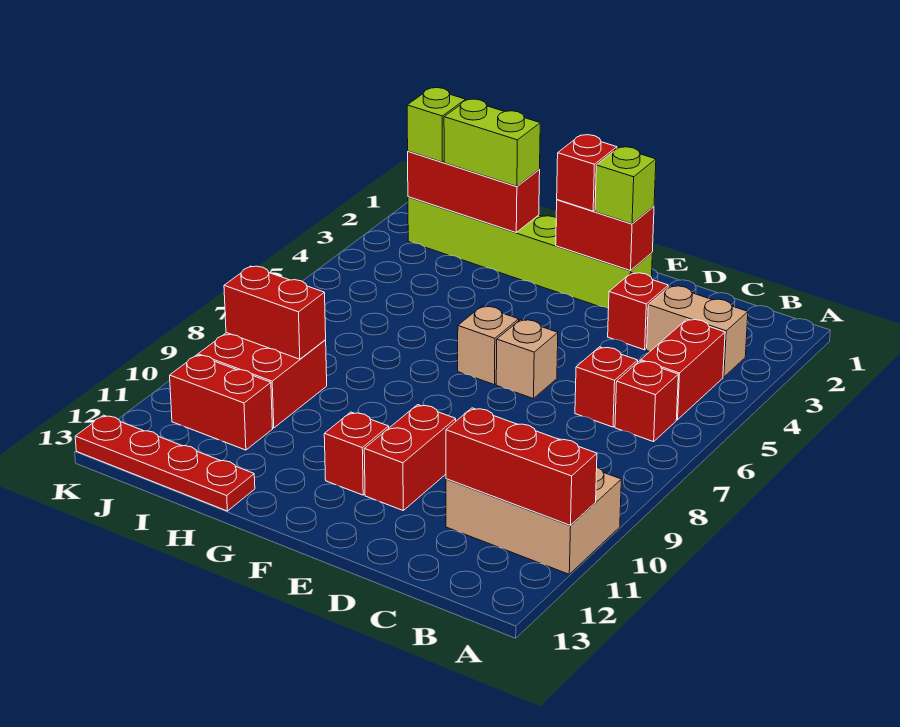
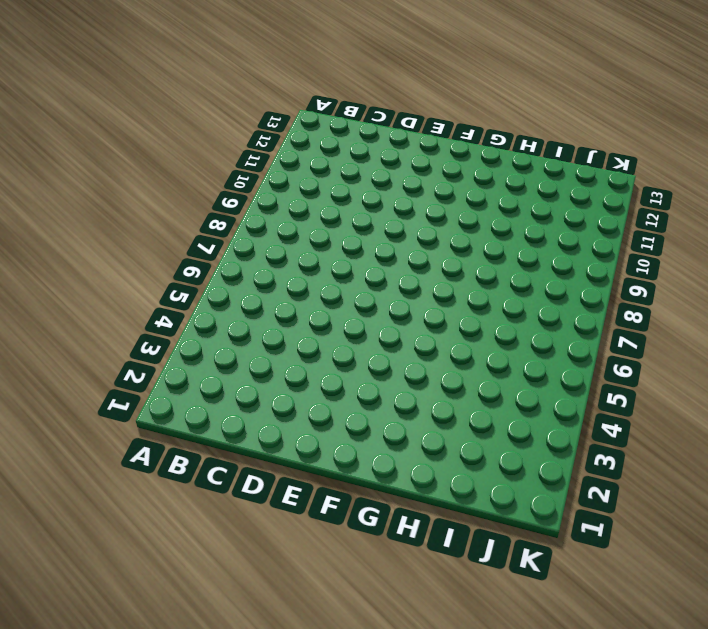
none -> tan brick A10:C11 level 1
none -> tan brick B3:C3 level 1
none -> red brick B4:B5 level 1

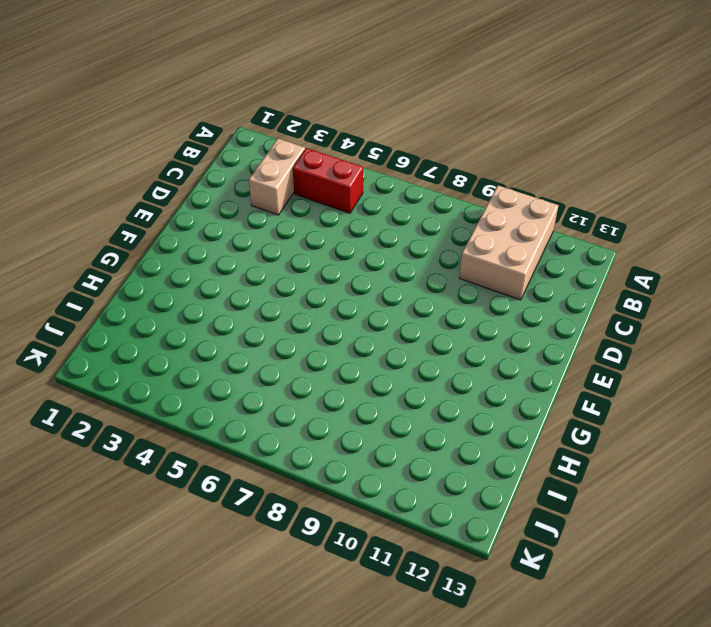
none -> red brick B6 level 1
none -> red brick C6 level 1
none -> red brick D3 level 1

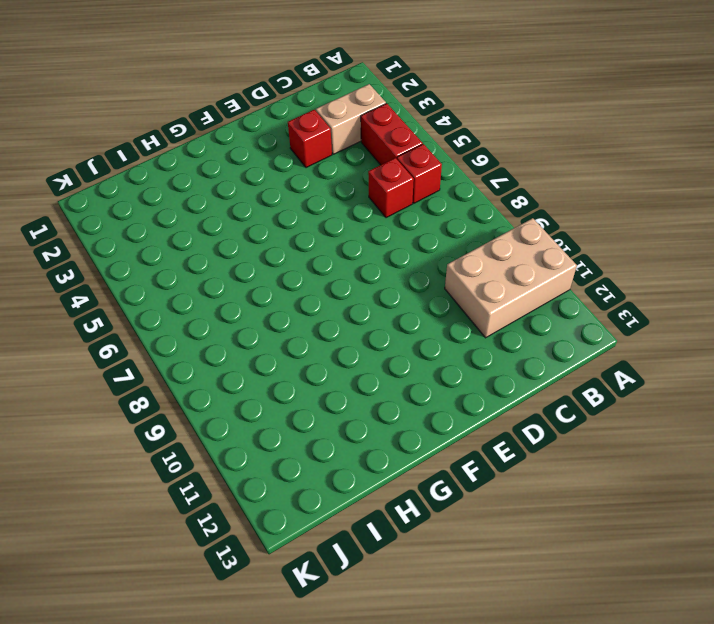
none -> lime brick E2:J2 level 1
none -> tan brick E6 level 1
none -> red brick E10:E11 level 1

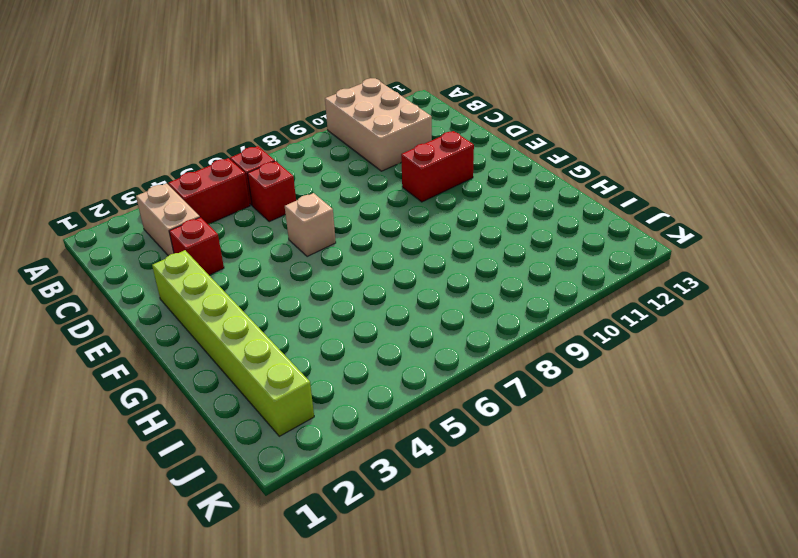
none -> tan brick F6 level 1
none -> red brick F11 level 1
none -> red plate H13:K13 level 1

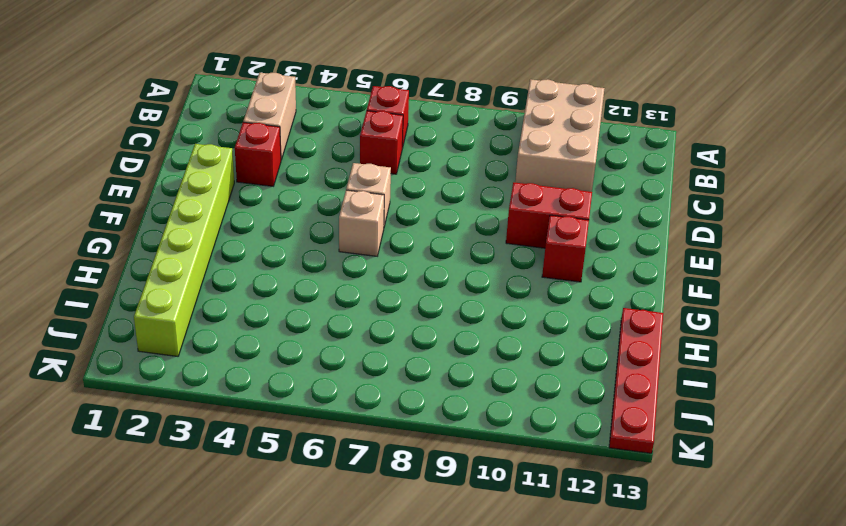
none -> red brick B4:B5 level 1
none -> red brick I9:J10 level 1
none -> red brick I11:J11 level 1

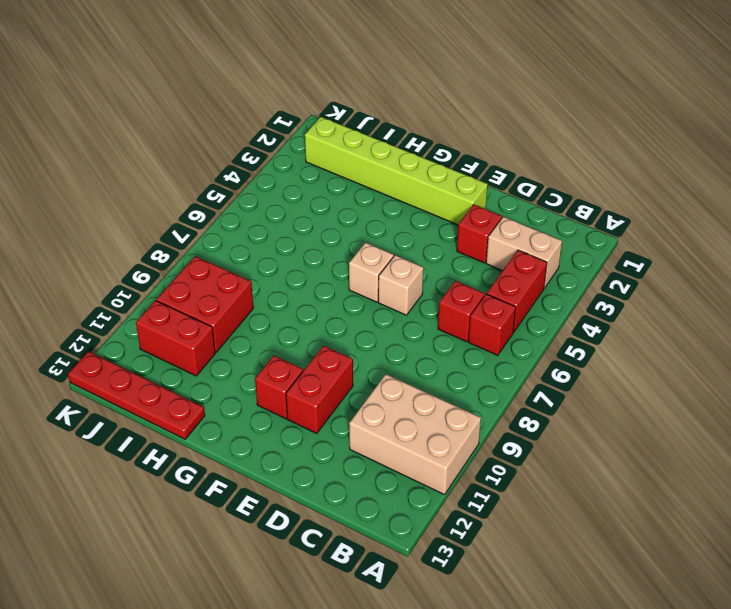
none -> red brick A11:C11 level 2
none -> red brick E2:F2 level 2
none -> red brick H2:J2 level 2

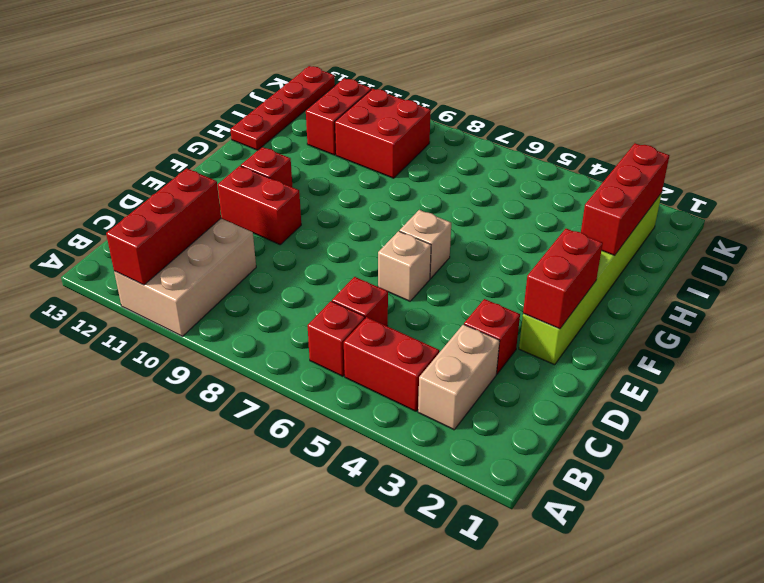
none -> red brick I9:J9 level 2
none -> lime brick E2 level 3
none -> red brick F2 level 3

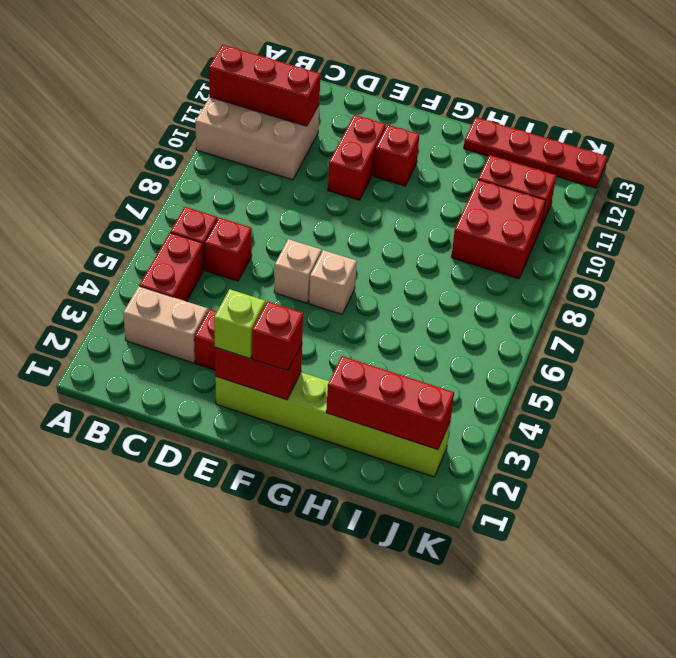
none -> red brick I9:J9 level 2
none -> lime brick H2:I2 level 3
none -> lime brick J2 level 3

